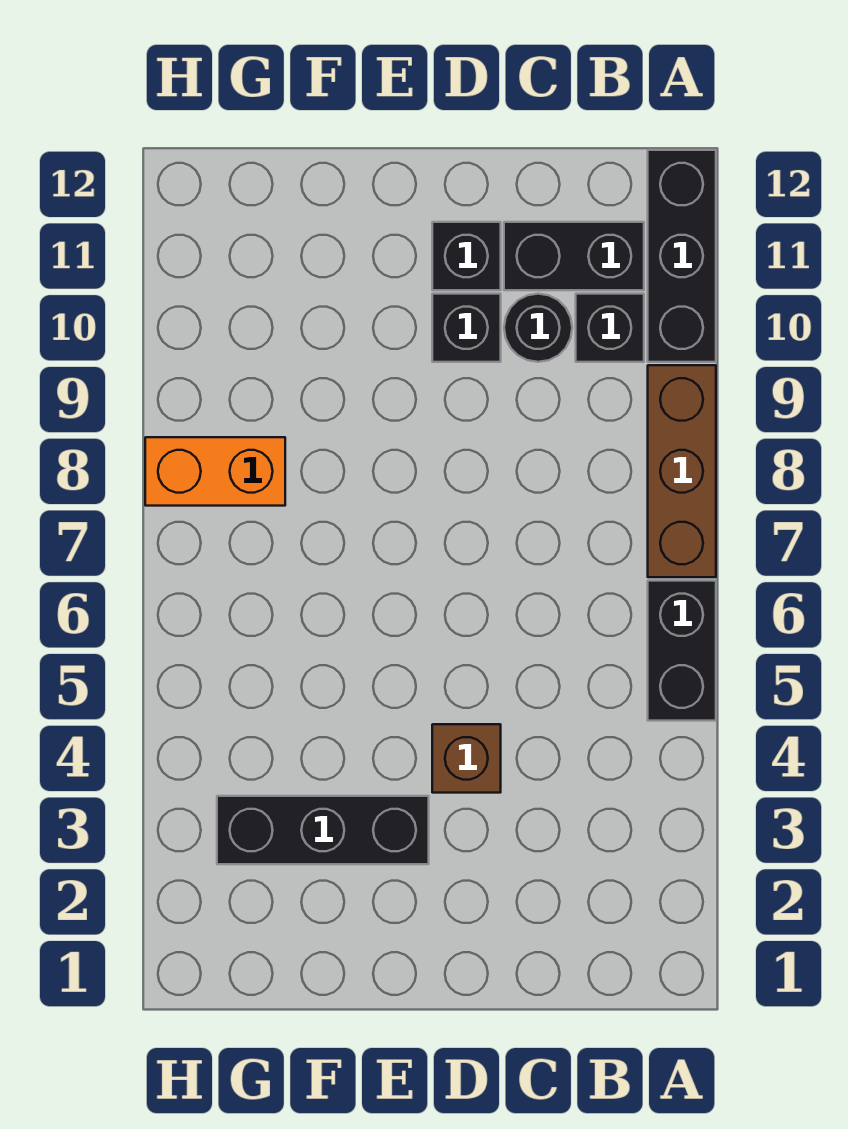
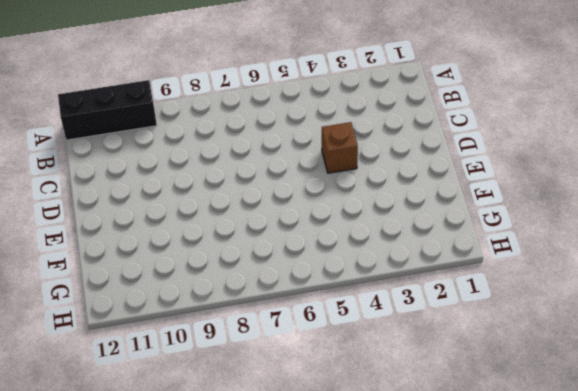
none -> black brick A5:A6 level 1
none -> brown brick A7:A9 level 1

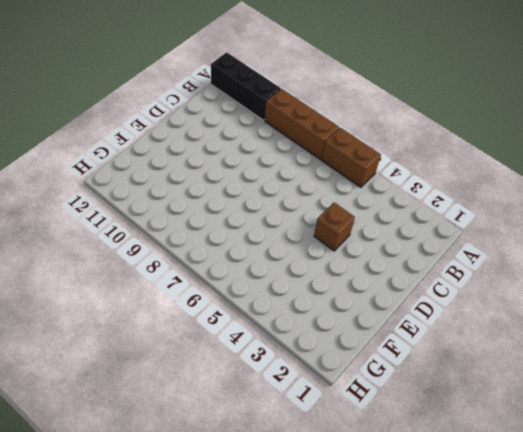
brown brick A5:A6 level 1 -> black brick A5:A6 level 1
none -> black brick B10 level 1
none -> black brick B11:C11 level 1

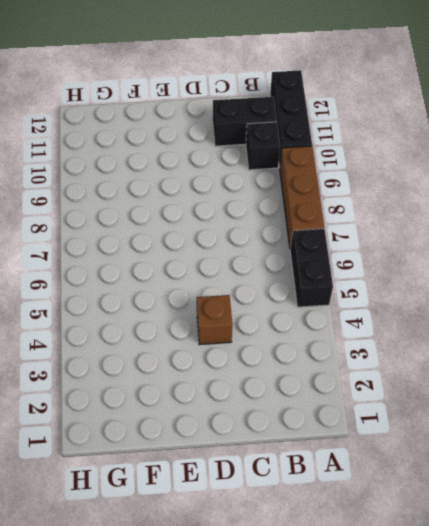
none -> black round brick C10 level 1
none -> black brick D10 level 1

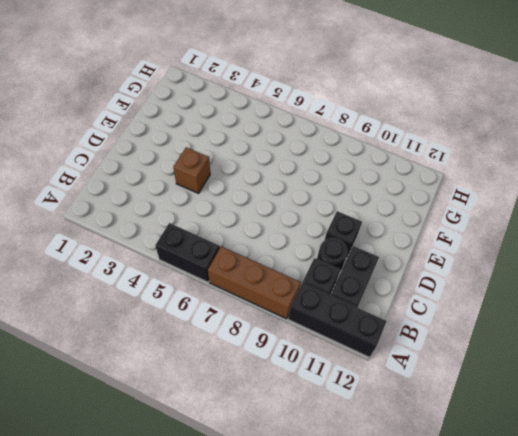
none -> black brick D11 level 1
none -> black brick E3:G3 level 1

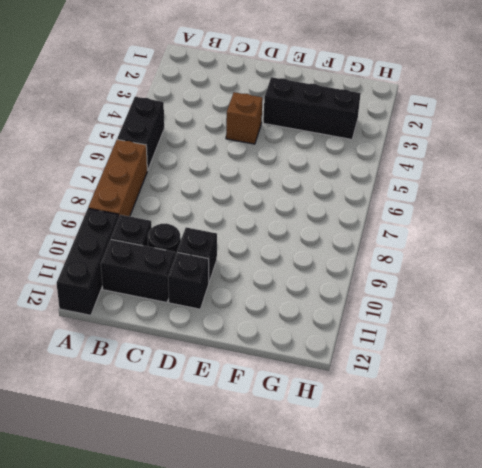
none -> orange brick G8:H8 level 1

